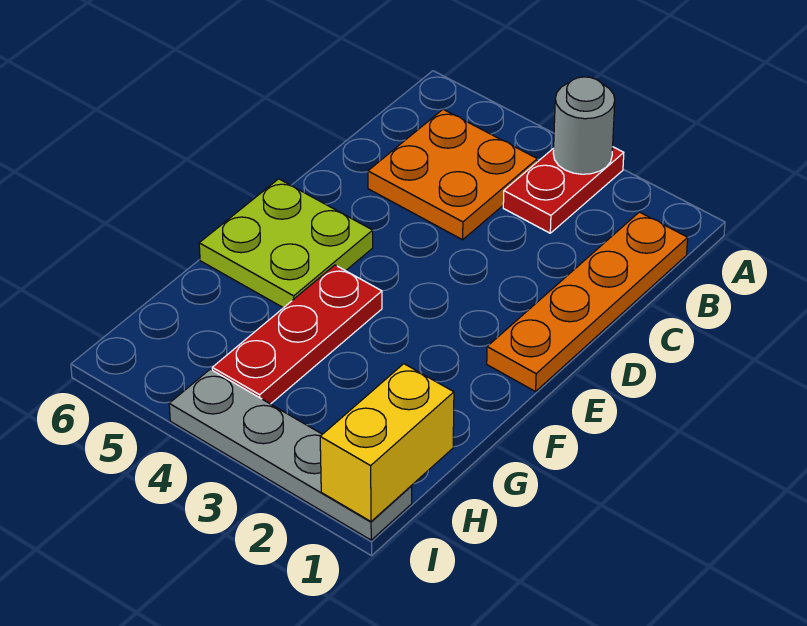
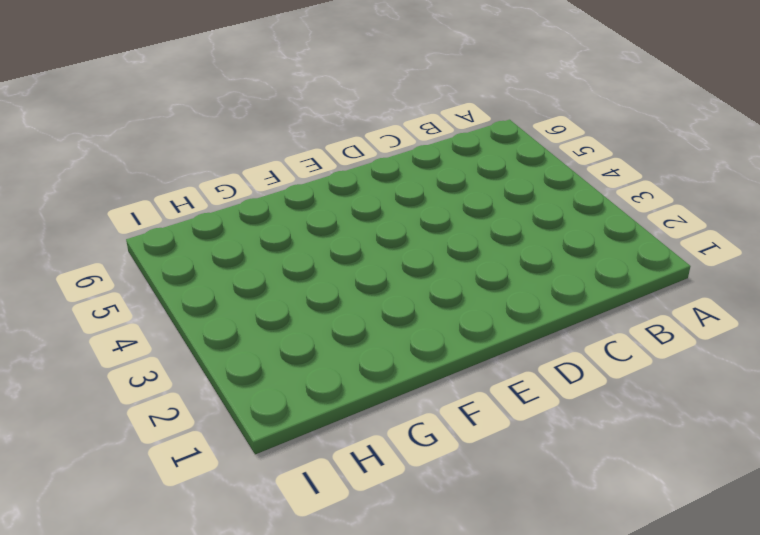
none -> red plate A3:B3 level 1
none -> orange plate B1:E1 level 1

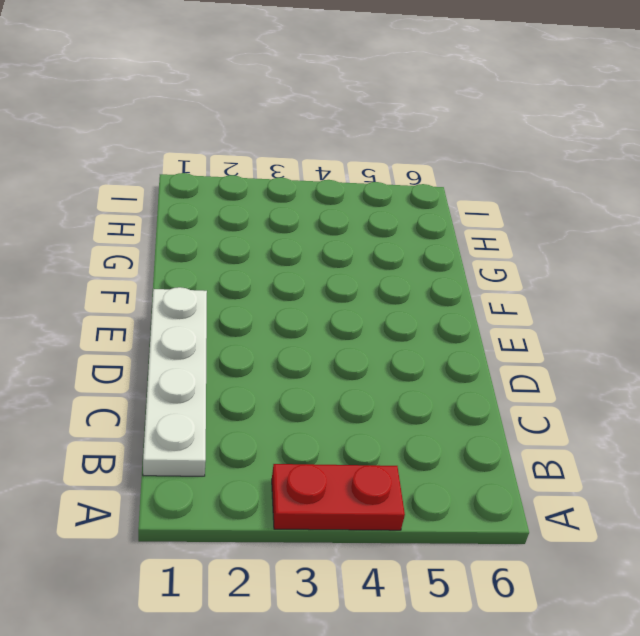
red plate A3:A4 level 1 -> red plate A3:B3 level 1
white plate B1:E1 level 1 -> orange plate B1:E1 level 1
none -> orange plate B4:C5 level 1
none -> lime plate E5:F6 level 1

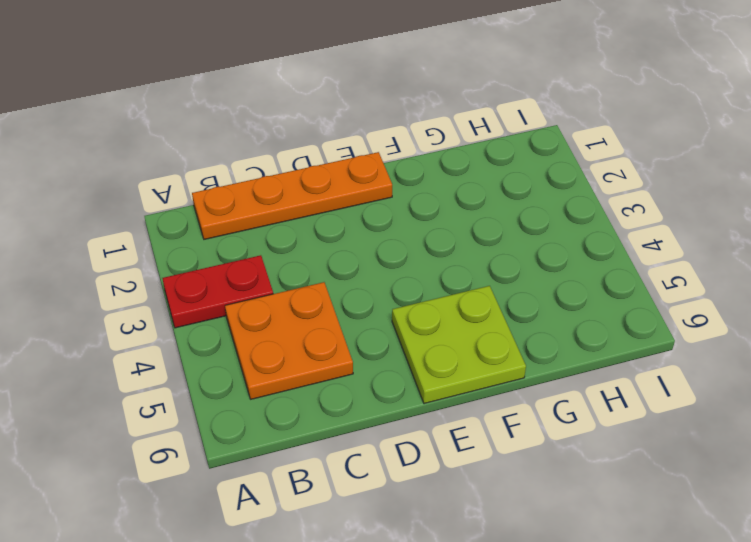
none -> red plate F4:H4 level 1
none -> grey plate I1:I4 level 1

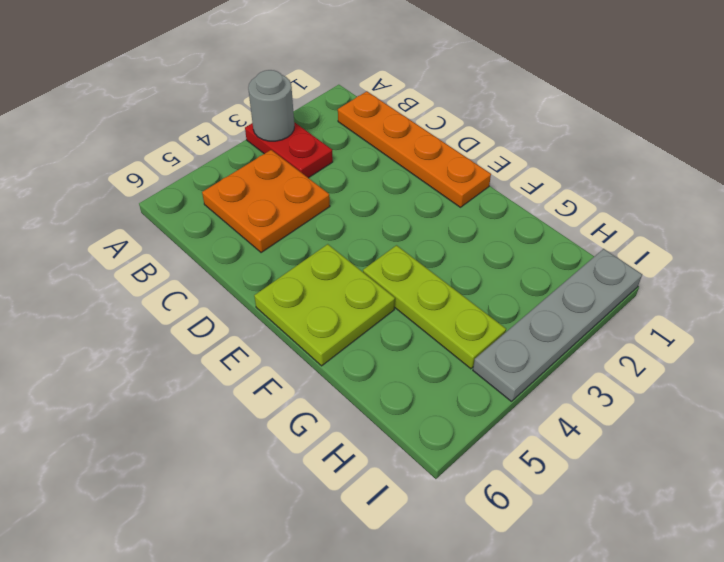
lime plate F4:H4 level 1 -> red plate F4:H4 level 1
none -> yellow brick H1:I1 level 2

